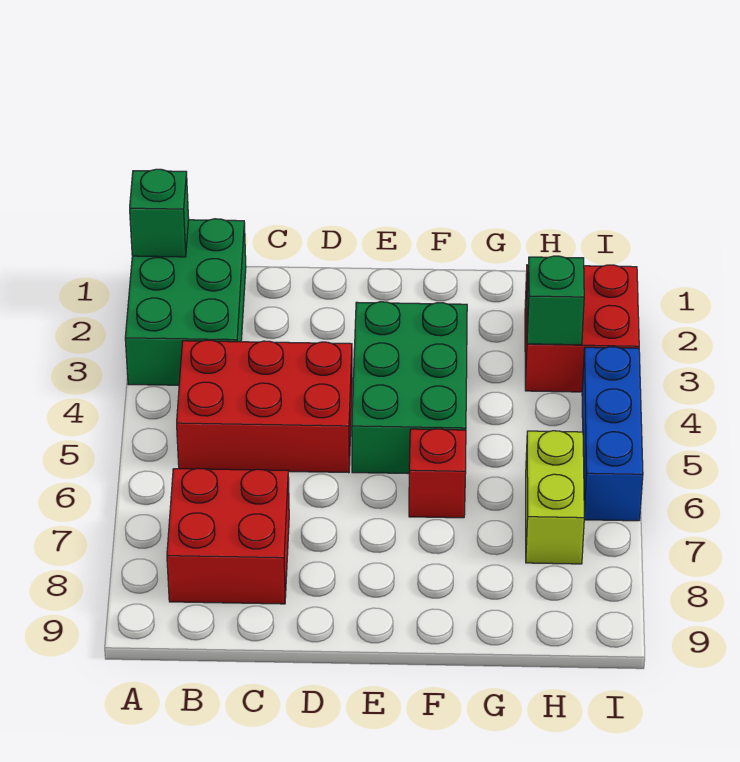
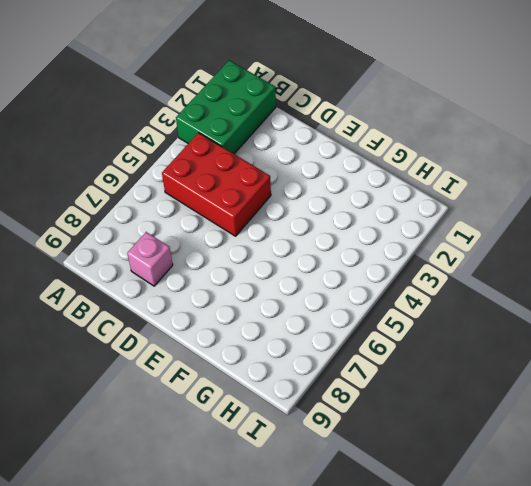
pink brick C8 level 1 -> red brick B7:C8 level 1
none -> green brick E3:F5 level 1
none -> red brick F6 level 1

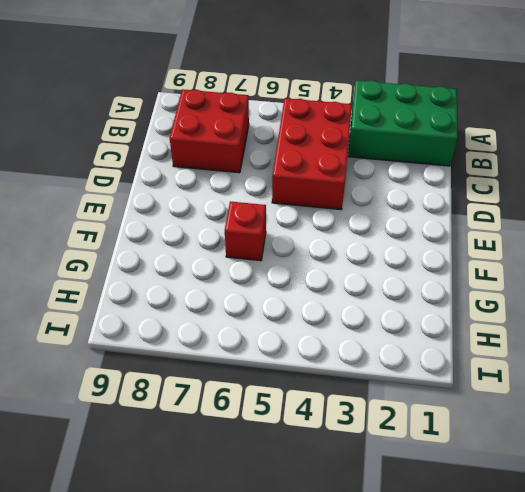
none -> green brick E3:F5 level 1
none -> red brick H2:I3 level 1

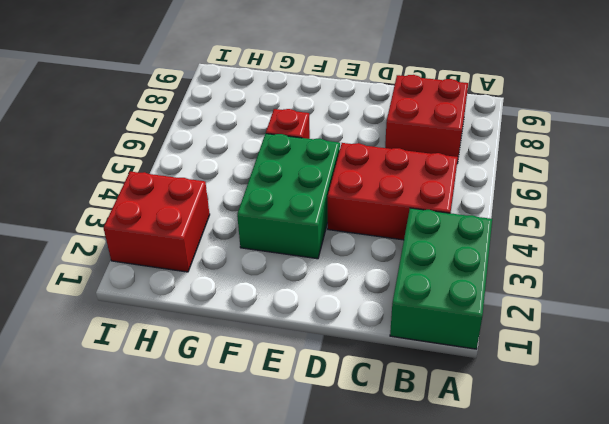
none -> lime brick H6:H7 level 1
none -> blue brick I4:I6 level 1

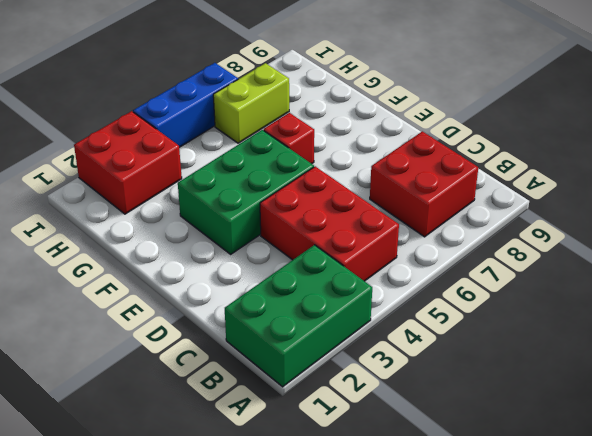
none -> green brick A1 level 2
none -> green brick H3 level 2

